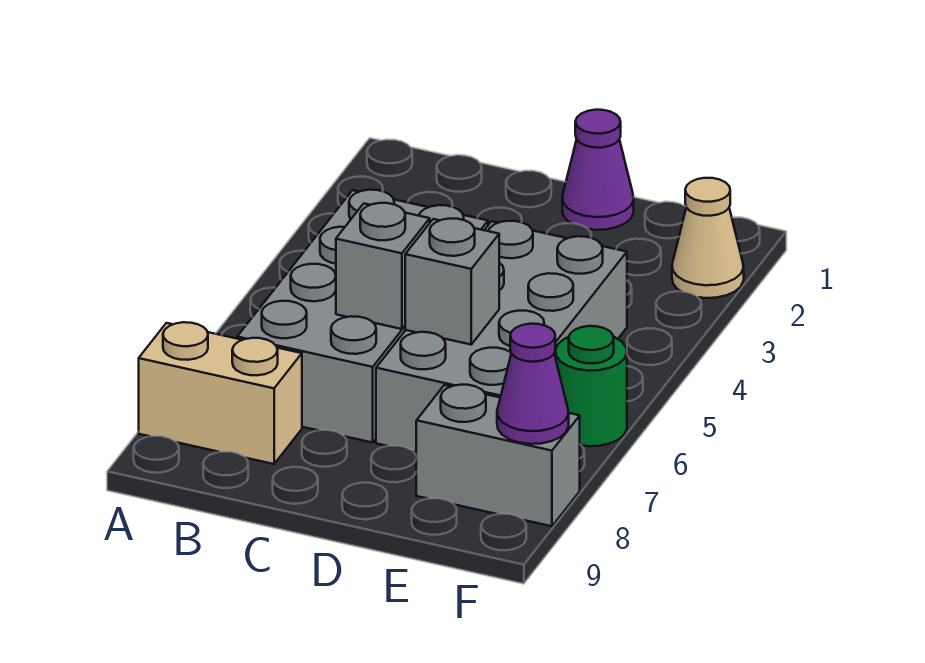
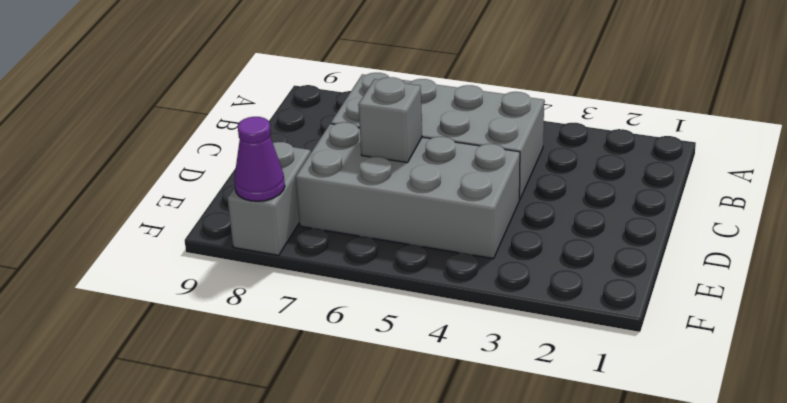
none -> tan brick A8:B8 level 1
none -> purple cone D1 level 1

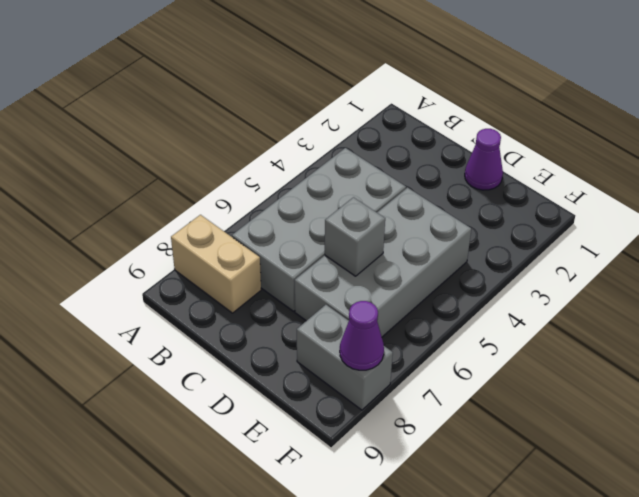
none -> tan cone F2 level 1
none -> green round brick F6 level 1

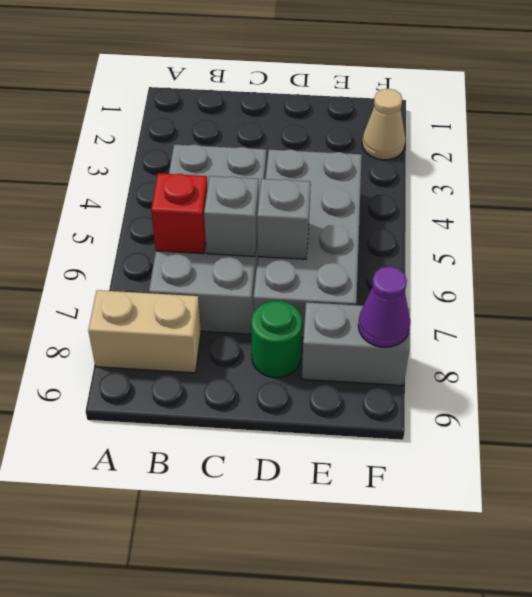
red brick B6 level 2 -> none
green round brick D8 level 1 -> green round brick F6 level 1
none -> purple cone D1 level 1

